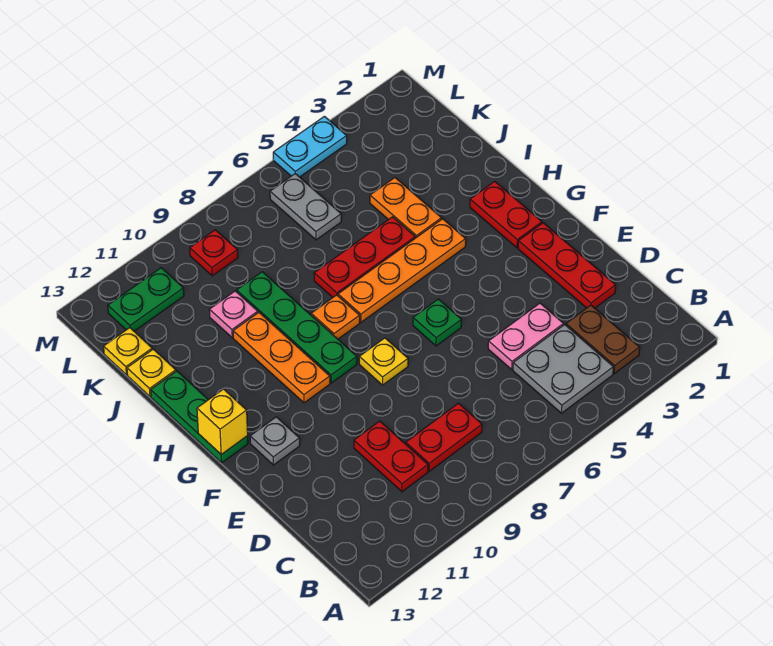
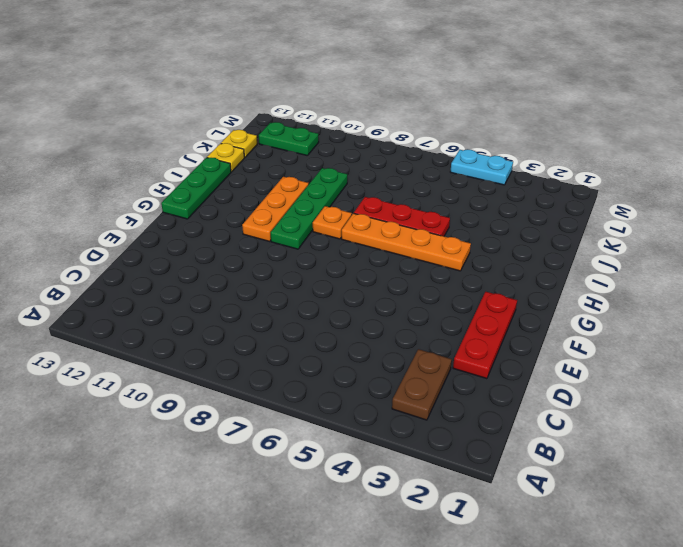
none -> grey plate B4:C5 level 1
none -> red plate C8:C9 level 1
none -> red plate C10:D10 level 1

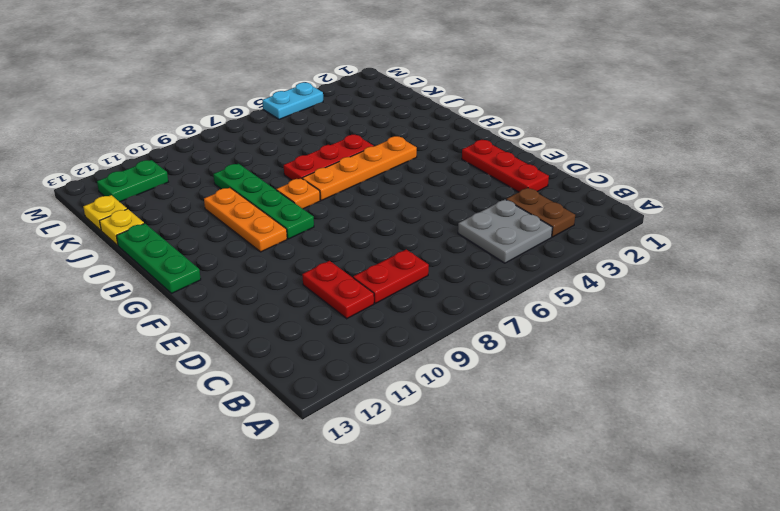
none -> pink plate D4:D5 level 1
none -> green plate F6 level 1
none -> yellow plate F8 level 1

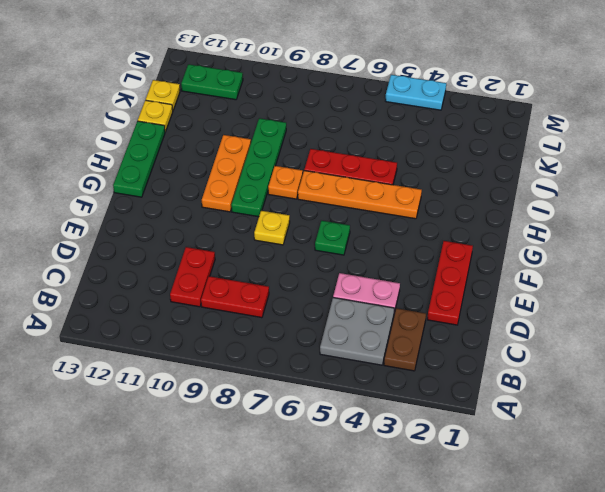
none -> grey plate F12 level 1
none -> red plate G2:H2 level 1
none -> orange plate I4:J4 level 1

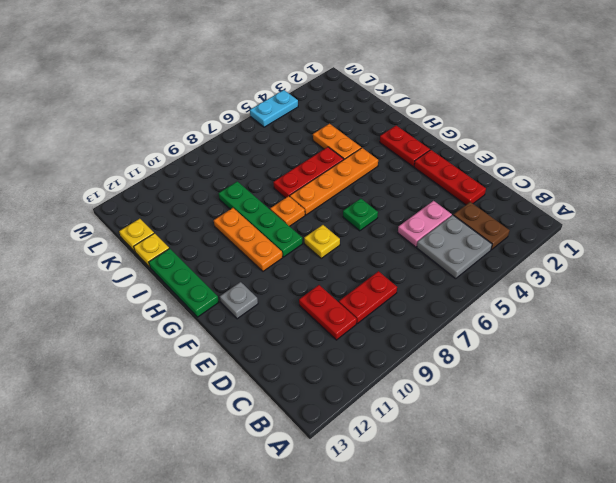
none -> pink plate J10 level 1
none -> grey plate K6:L6 level 1
none -> red plate L9 level 1

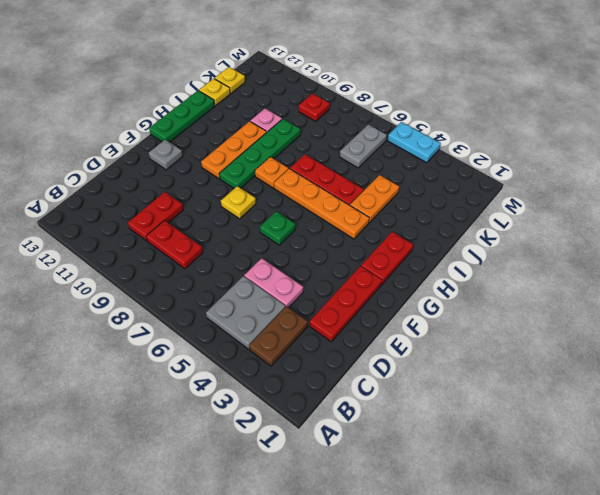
none -> green plate L11:L12 level 1
none -> yellow brick G13 level 2

